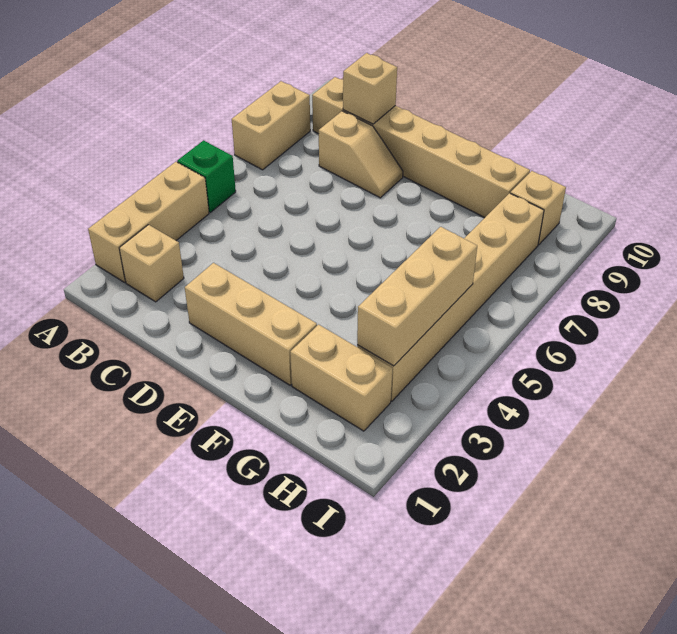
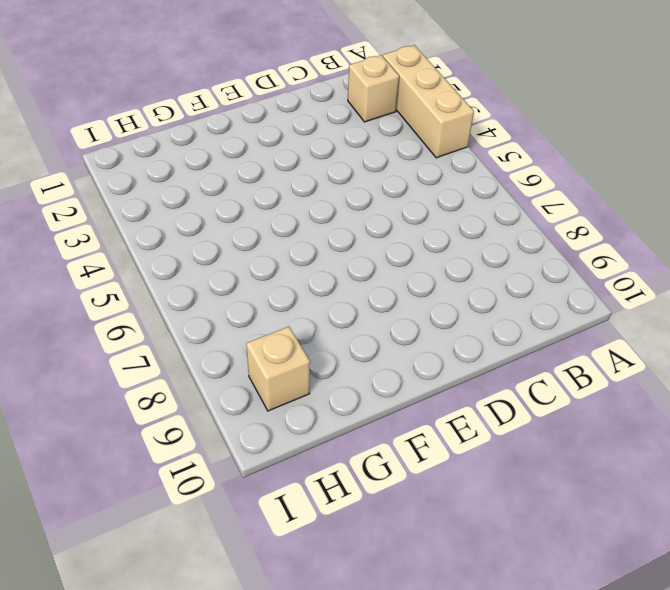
none -> green brick A5 level 1
none -> tan brick A7:A8 level 1
none -> tan brick B9:G9 level 1

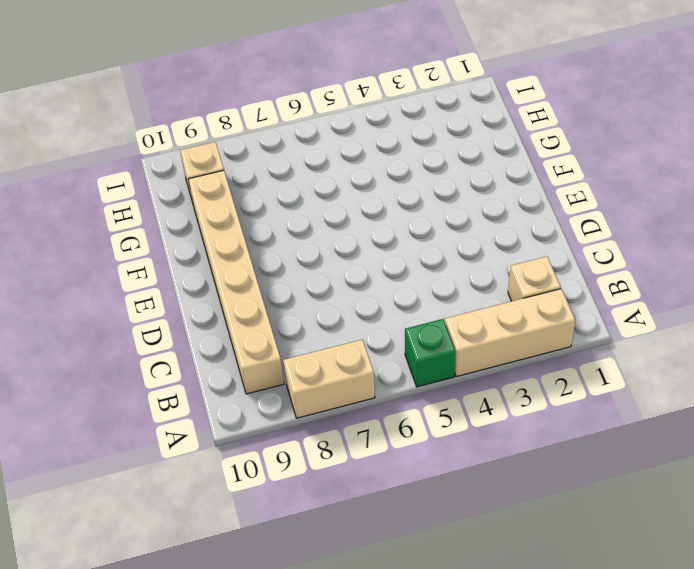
none -> tan slope C8:D8 level 1 top C
none -> tan brick D2:F2 level 1
none -> tan brick G2:H2 level 1

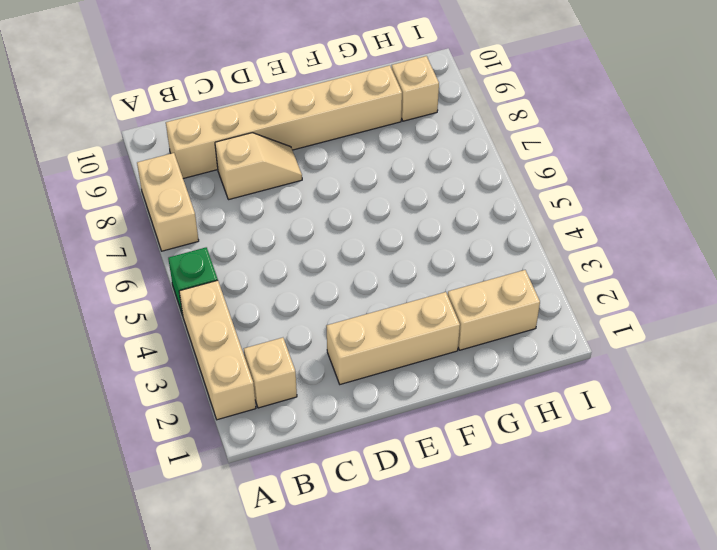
none -> tan brick H3:H8 level 1
none -> tan brick C9 level 2
none -> tan brick H3:H5 level 2

